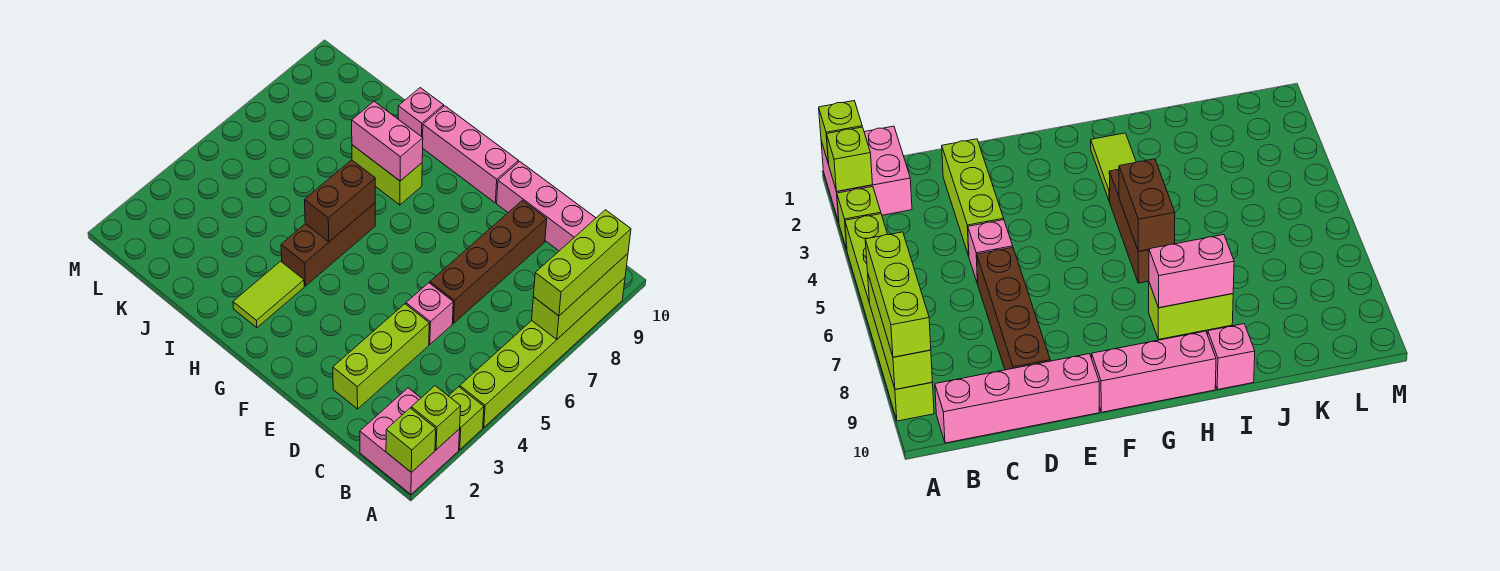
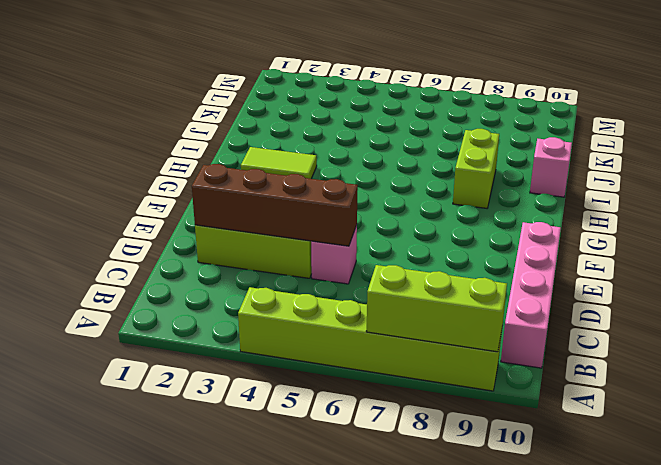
brown brick D2:D5 level 2 -> brown brick D6:D9 level 1
none -> pink brick A1:B2 level 1
none -> lime brick A3 level 1
none -> pink brick F10:H10 level 1

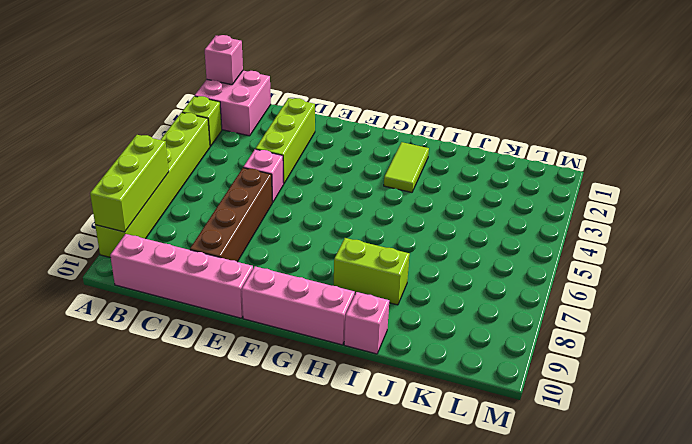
pink brick A1 level 2 -> lime brick A1 level 2
none -> brown brick H4:H6 level 1
none -> lime brick A2 level 2
none -> brown brick H5:H6 level 2

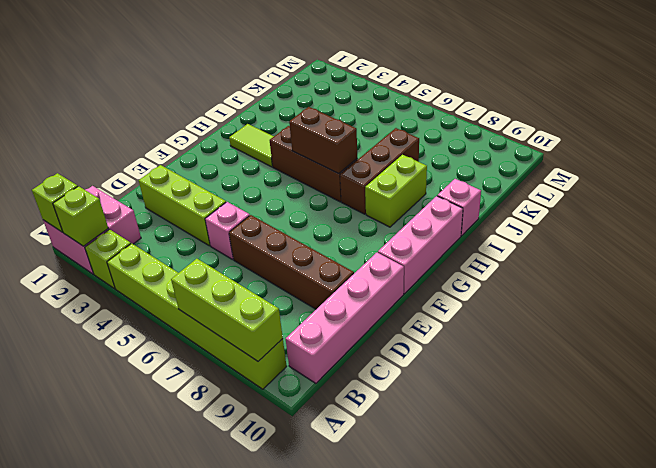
brown brick H7:J7 level 1 -> none
none -> pink brick H8:I8 level 2
none -> lime brick A7:A9 level 3

